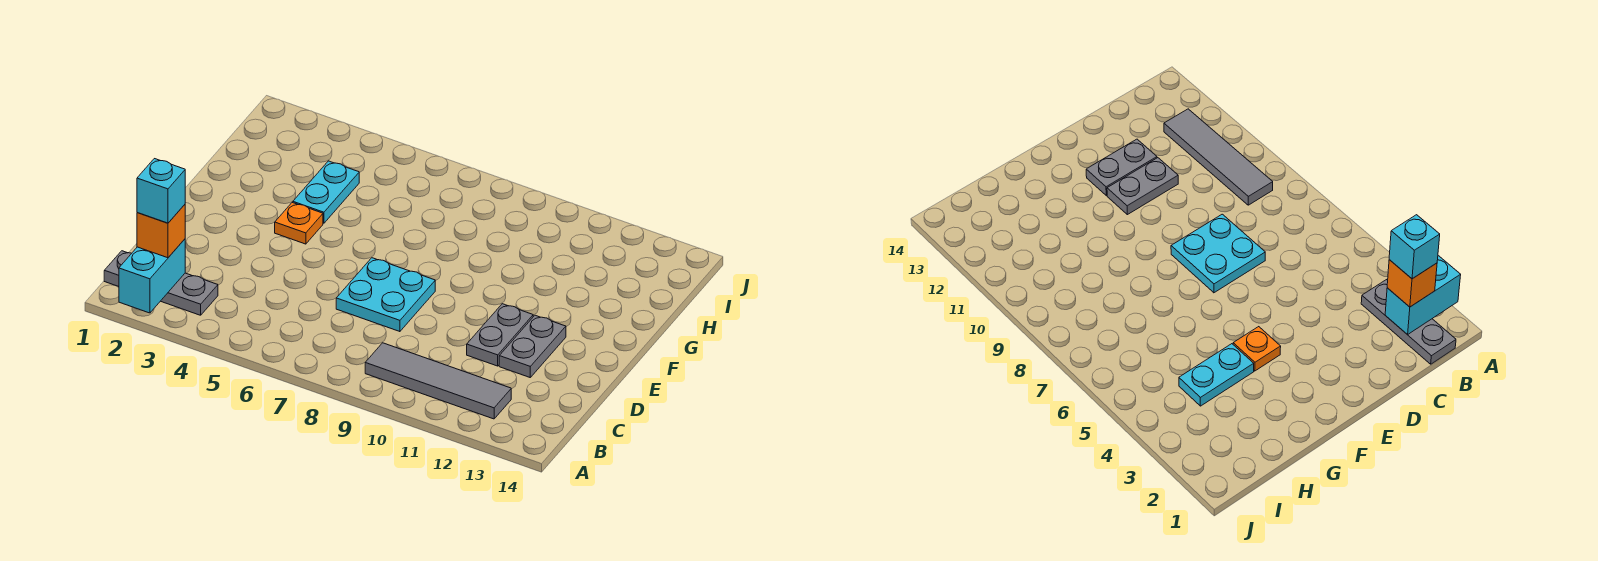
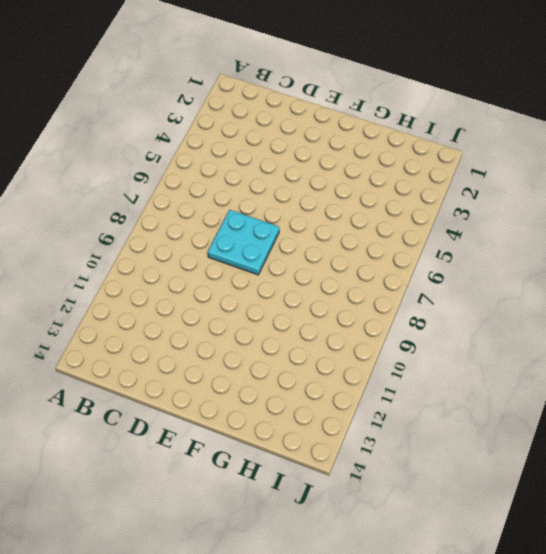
none -> grey plate B1:B3 level 1
none -> grey tile B9:B12 level 1

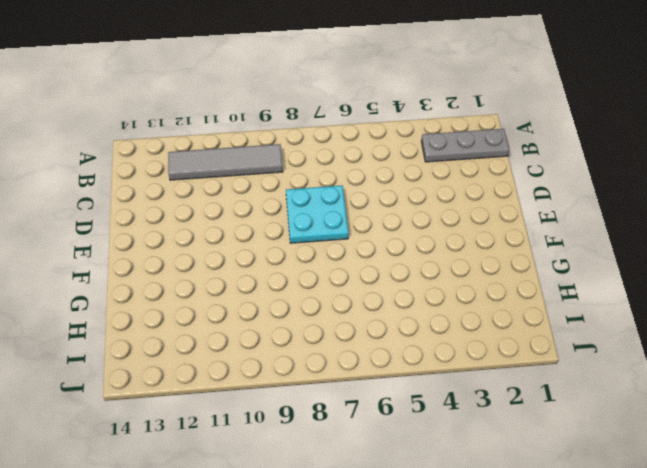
none -> grey plate D11:E11 level 1
none -> grey plate D12:E12 level 1

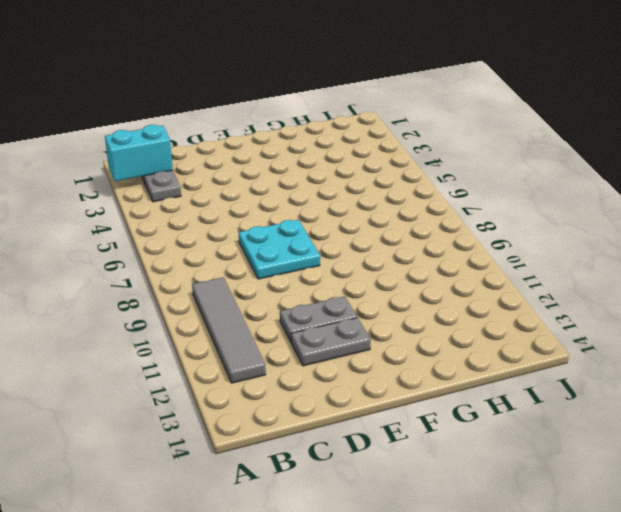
none -> orange plate F4 level 1
none -> cyan plate G4:H4 level 1

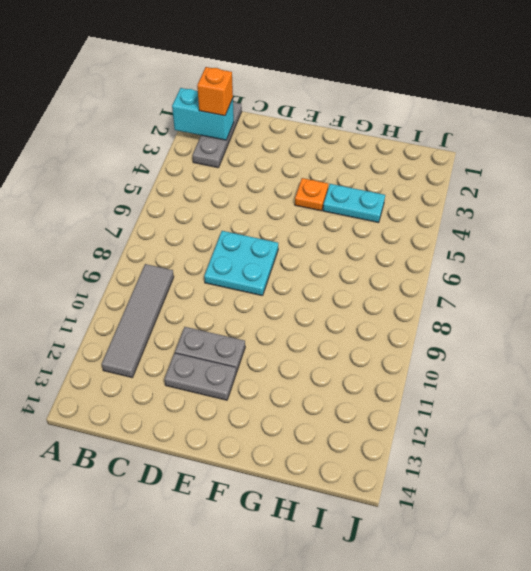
none -> cyan brick B2 level 4

